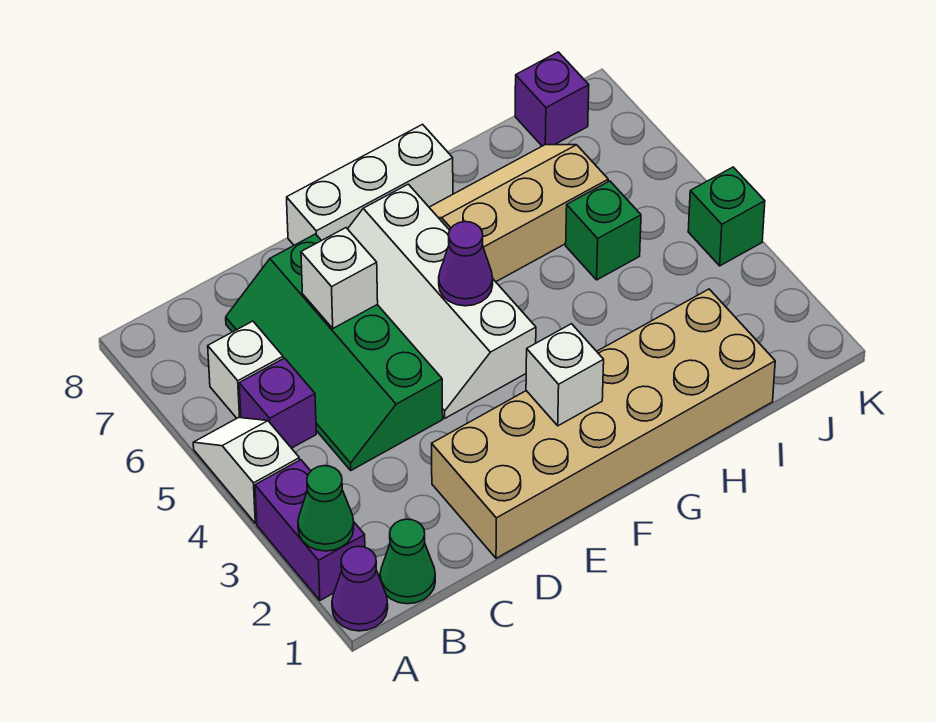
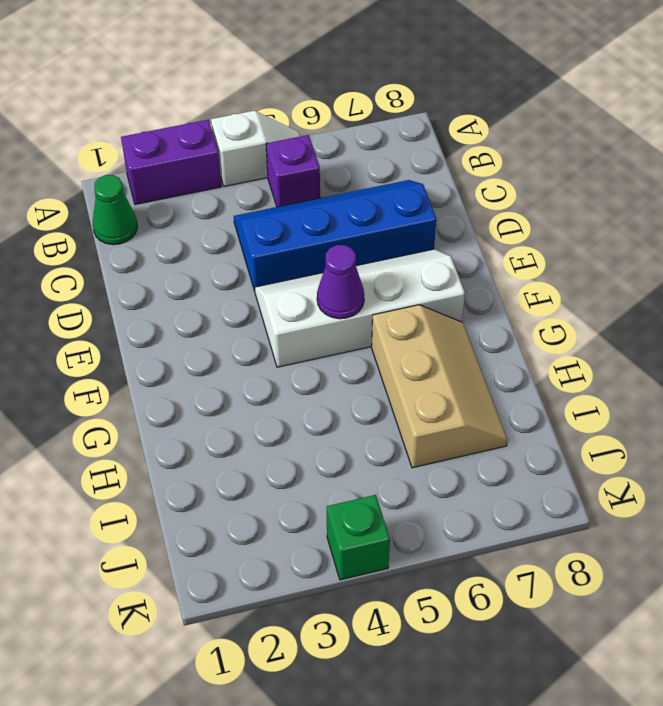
blue slope C4:D7 level 1 top D -> green slope C4:D7 level 1 top D
none -> purple cone A1 level 1
none -> white brick B6 level 1
none -> tan brick D1:I2 level 1

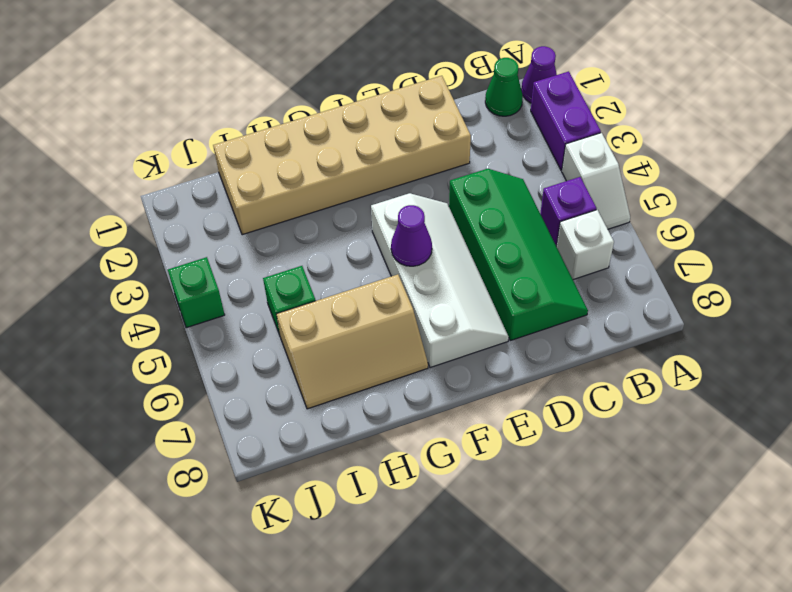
none -> white brick E8:G8 level 1
none -> purple brick J8 level 1
none -> green cone A2 level 2

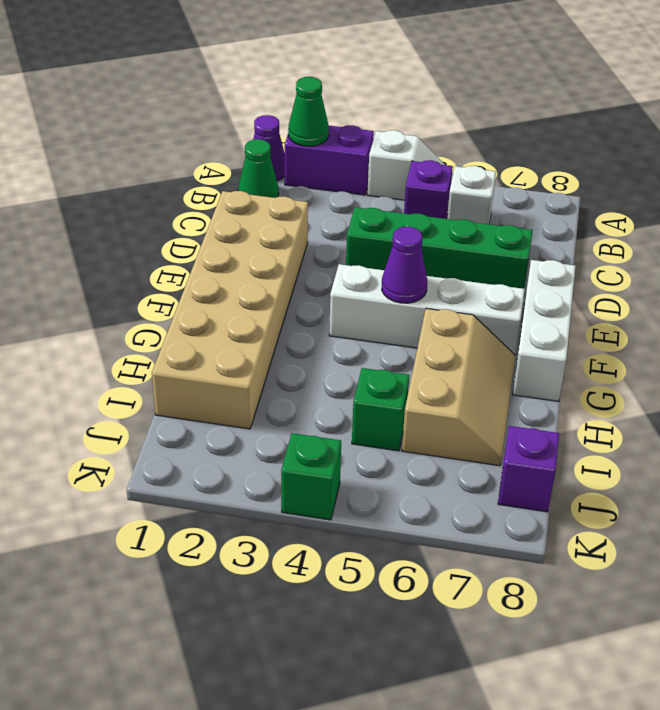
none -> white brick D6 level 2
none -> white brick F2 level 2

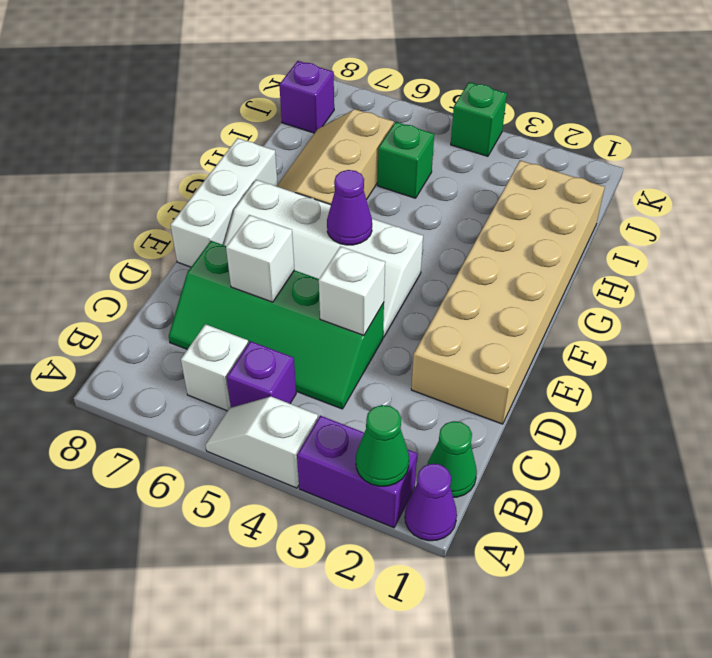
white brick D4 level 2 -> white brick F2 level 2

